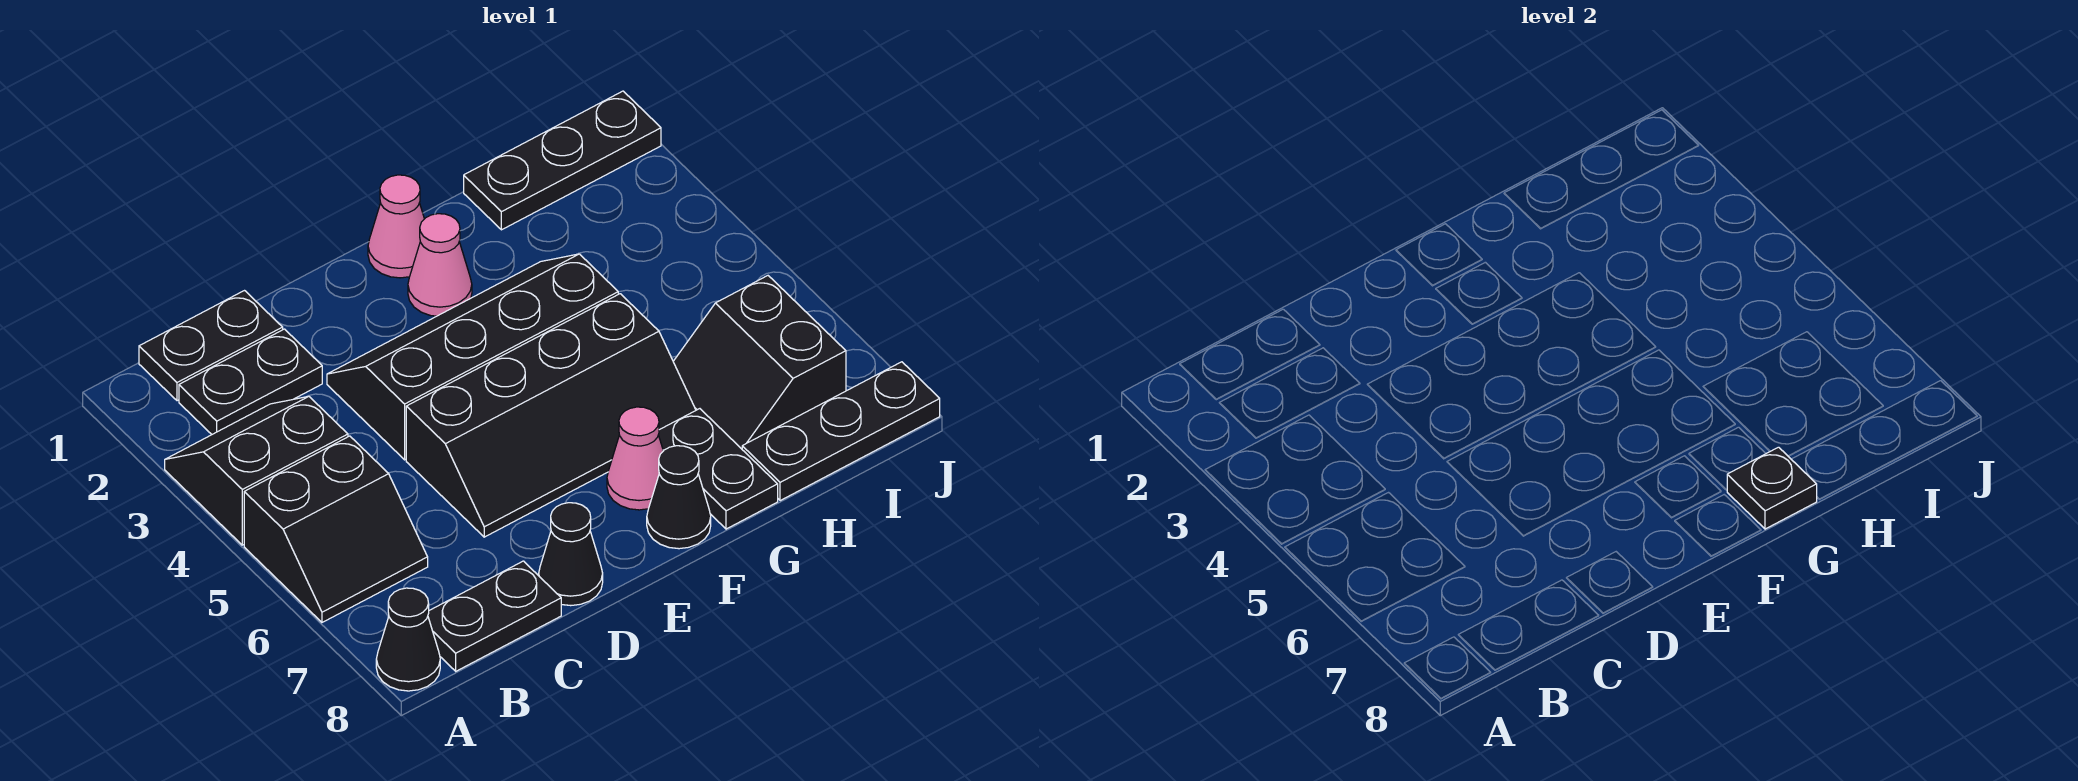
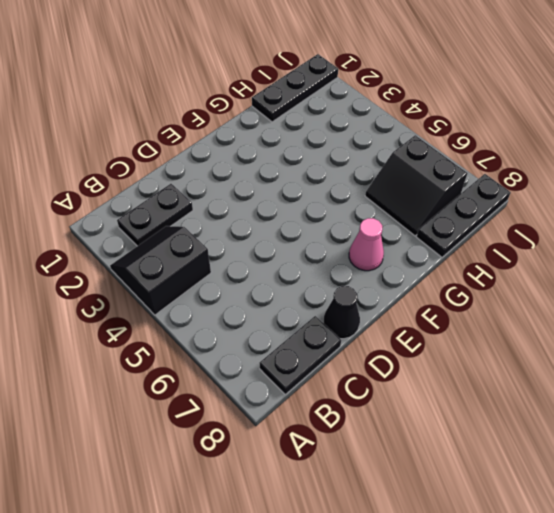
none -> black slope A5:B6 level 1 top 5
none -> black cone A8 level 1
none -> black plate B1:C1 level 1

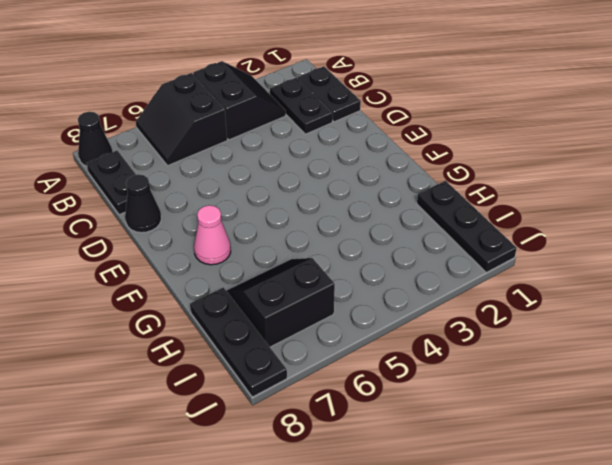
none -> black slope D3:G4 level 1 top 4
none -> black slope D5:G6 level 1 top 5
none -> pink cone F1 level 1

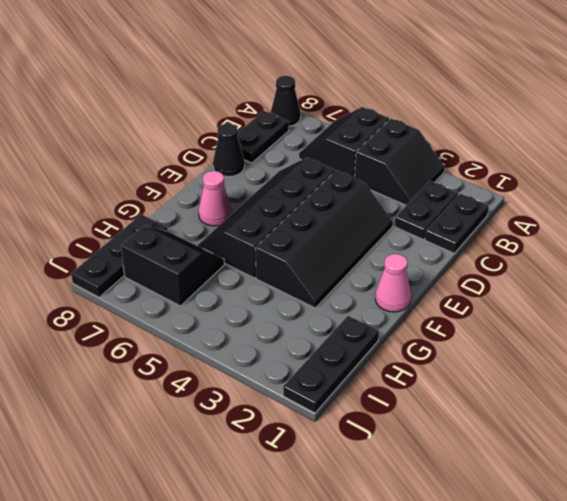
none -> pink cone F2 level 1
none -> black cone F8 level 1
none -> black plate G7:G8 level 1

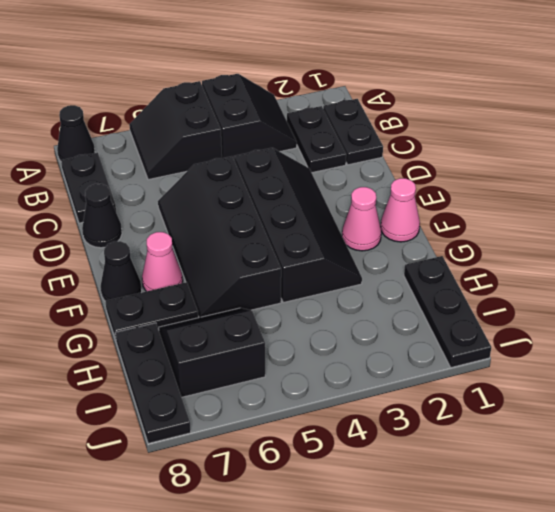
none -> black plate G8 level 2

